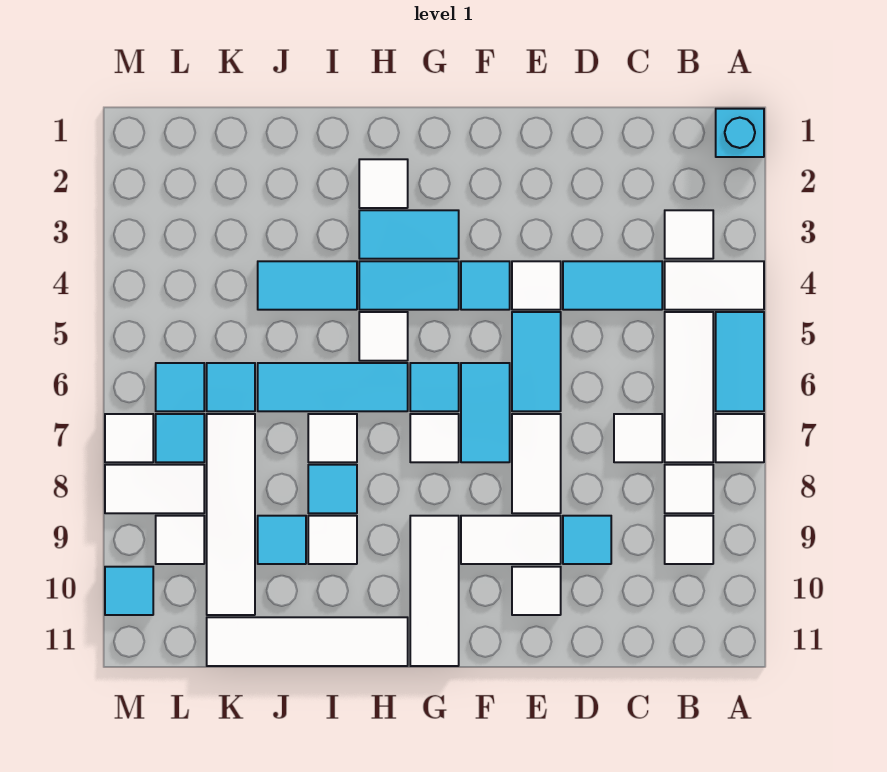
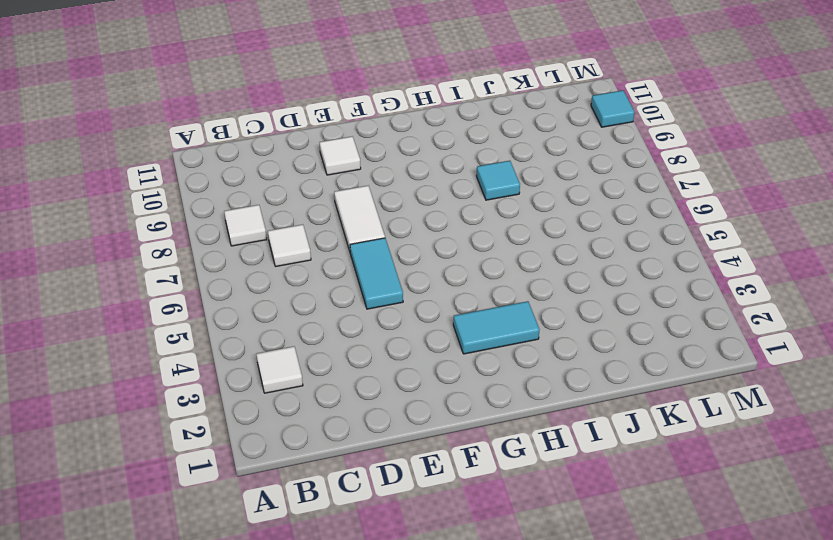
none -> cyan brick A1 level 1
none -> white tile A4:B4 level 1
none -> cyan tile A5:A6 level 1
none -> white tile A7 level 1

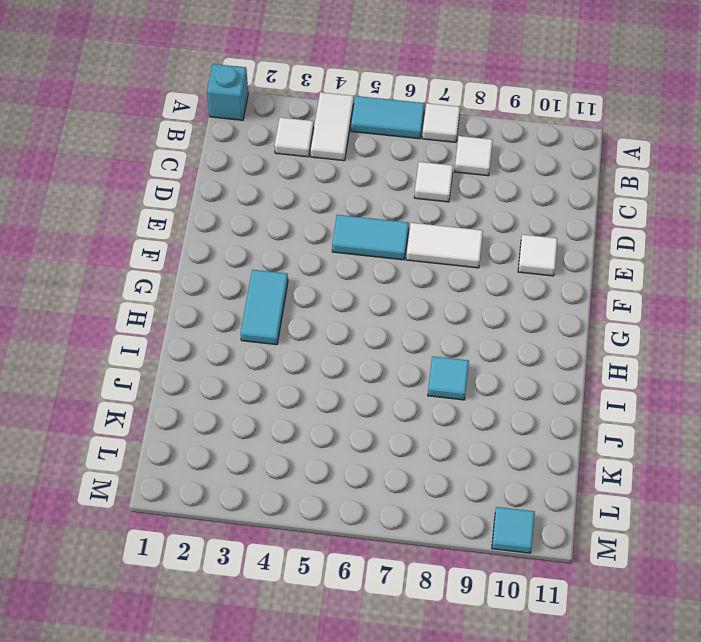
none -> white tile B5:B7 level 1
none -> white tile B9 level 1
none -> cyan tile C4:D4 level 1
none -> cyan tile D9 level 1

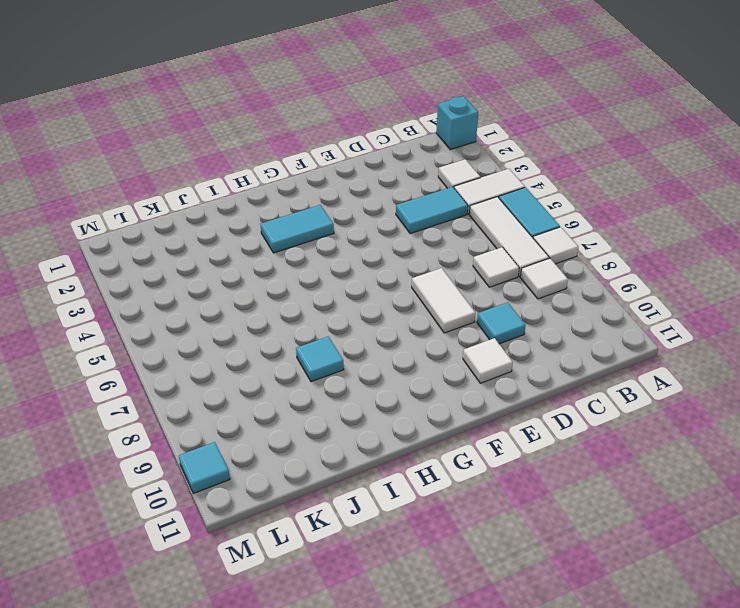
none -> white tile B9 level 1
none -> white tile E4 level 1
none -> cyan tile E5:E6 level 1
none -> white tile E9:F9 level 1

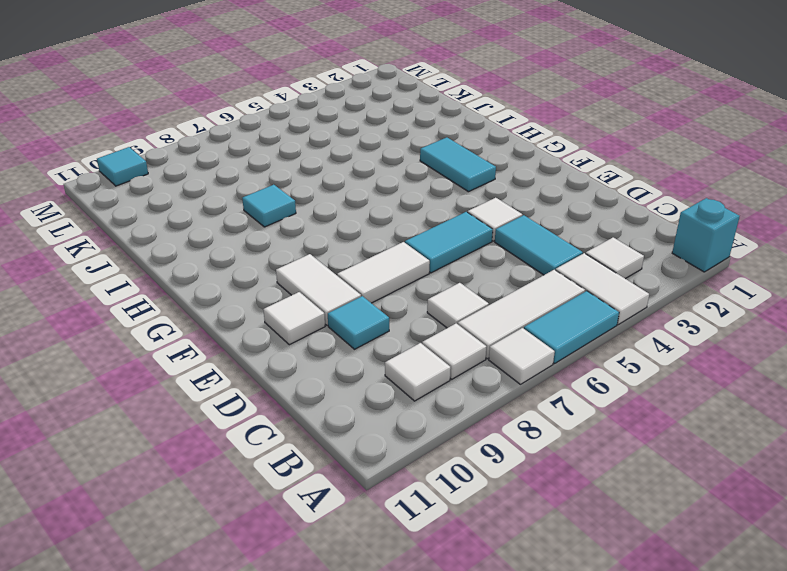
none -> cyan tile F4 level 1
none -> cyan tile F6:F7 level 1
none -> cyan tile G4:H4 level 1
none -> cyan tile G6 level 1

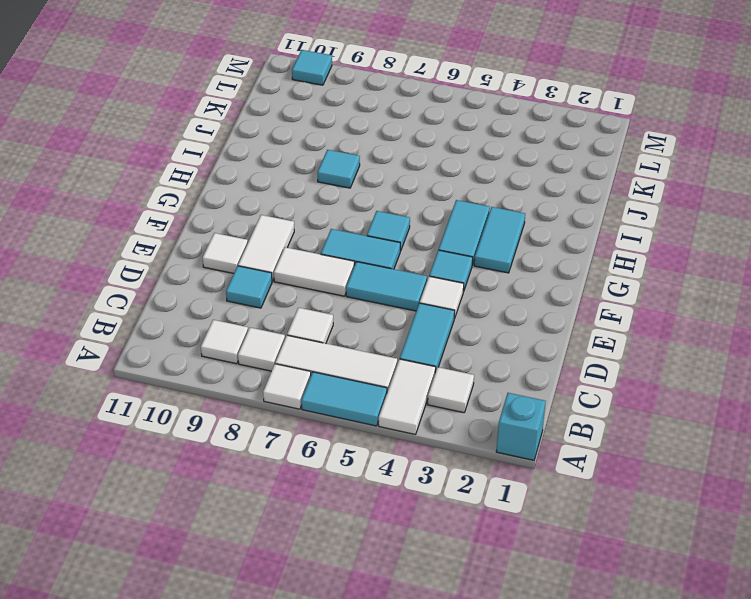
none -> white tile G7 level 1
none -> white tile G9:G11 level 1
none -> white tile H2 level 1
none -> white tile H5 level 1

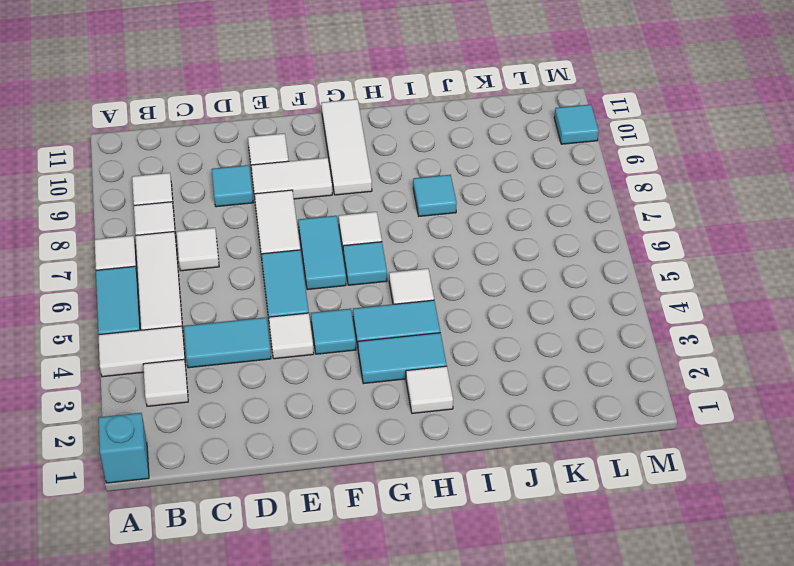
none -> cyan tile H6:J6 level 1
none -> white tile H11:K11 level 1
none -> cyan tile I4:J4 level 1
none -> white tile I7 level 1

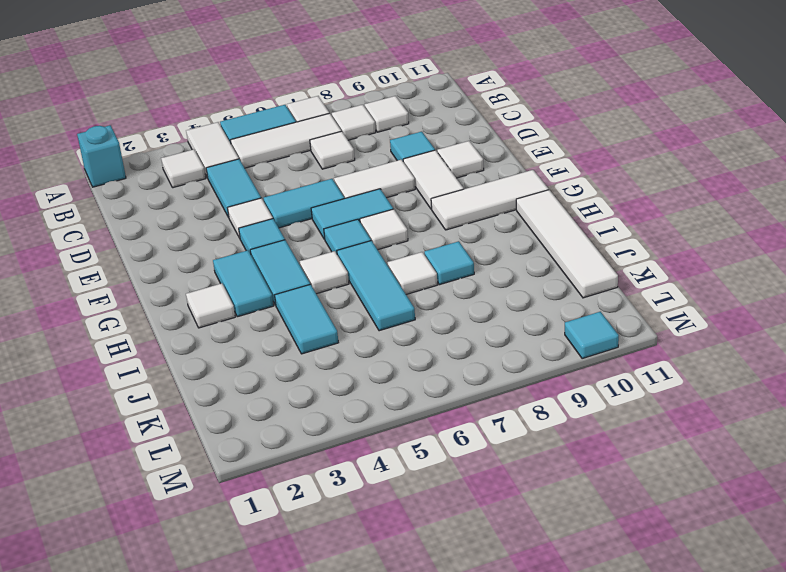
none -> white tile I9 level 1
none -> cyan tile J9 level 1
none -> cyan tile K6 level 1
none -> white tile K7:K10 level 1

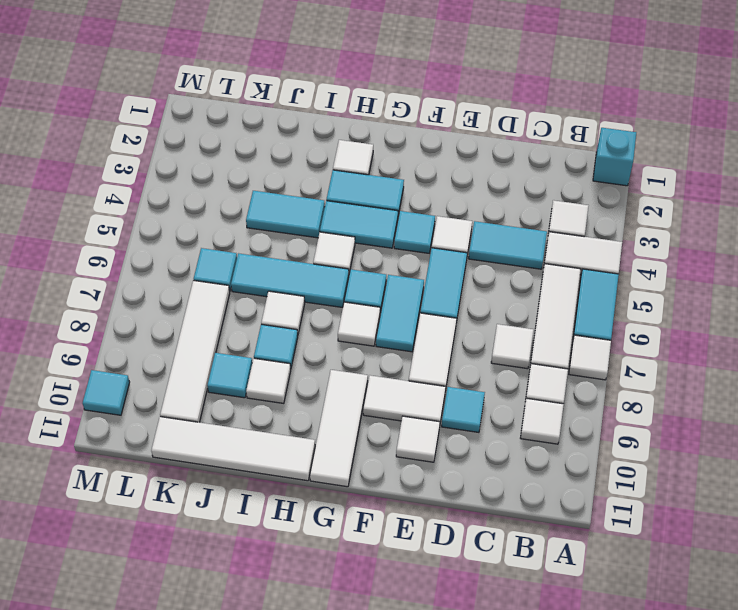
none -> cyan tile L6 level 1
none -> cyan tile L7 level 1
none -> white tile L8:M8 level 1
none -> white tile L9 level 1

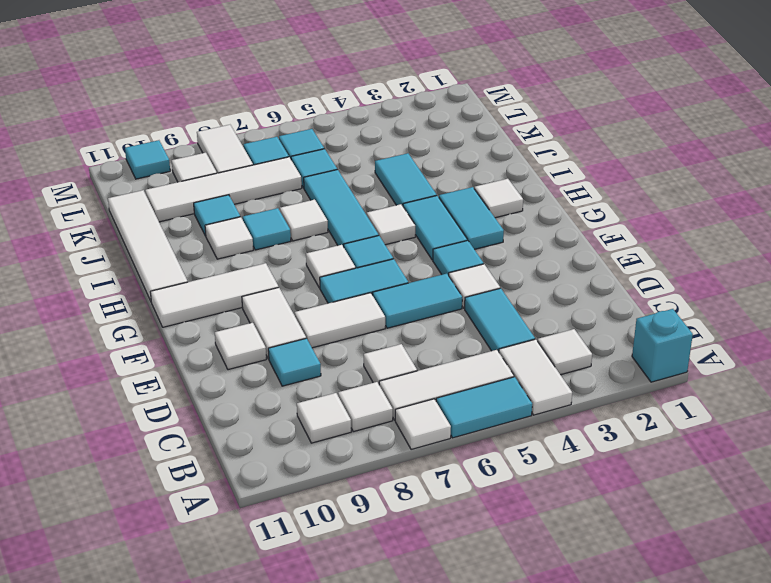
none -> white tile M7 level 1

